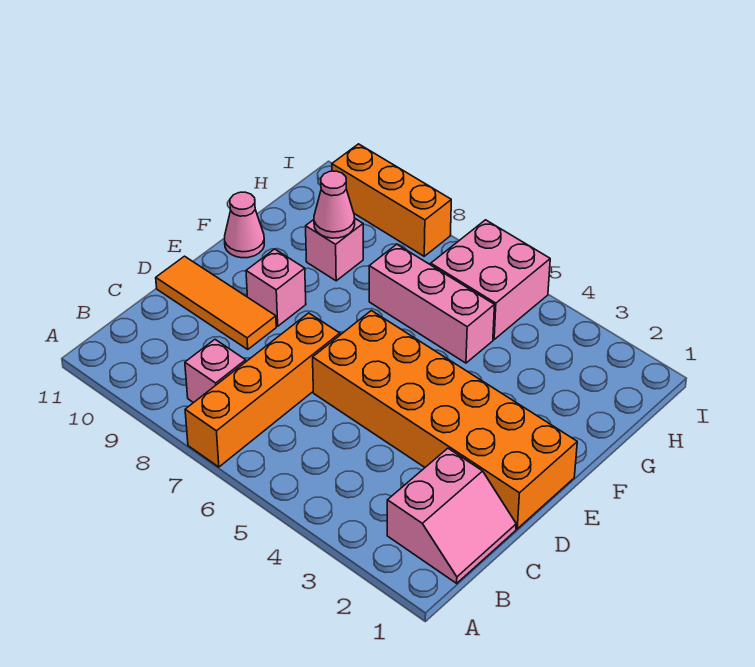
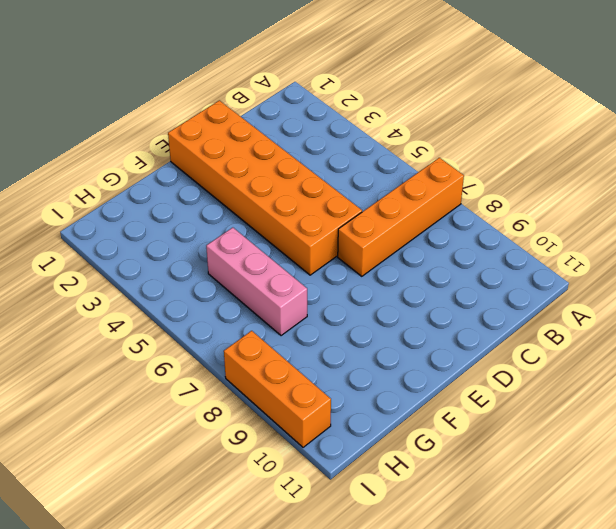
none -> pink slope B1:C2 level 1 top 2
none -> pink brick B8 level 1
none -> orange tile D9:D11 level 1

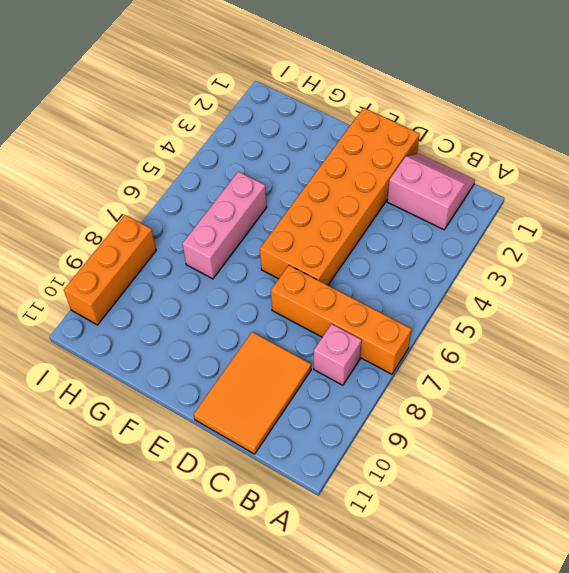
orange tile C9:D11 level 1 -> orange tile D9:D11 level 1
none -> pink brick E9 level 1
none -> pink cone F11 level 1
none -> pink brick G9 level 1

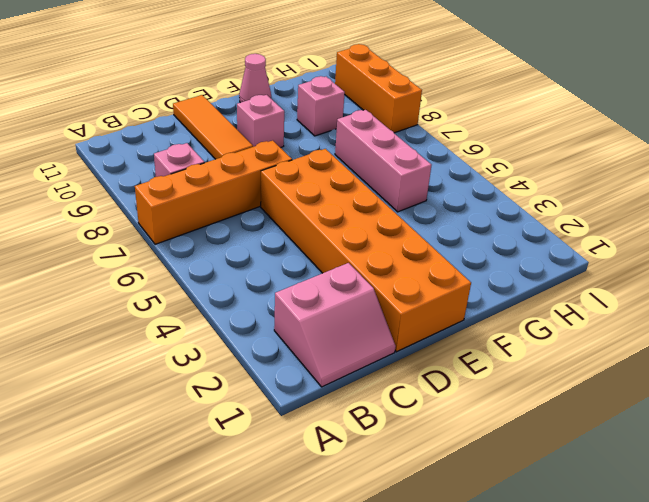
none -> pink brick H5:I6 level 1
none -> pink cone G9 level 2

